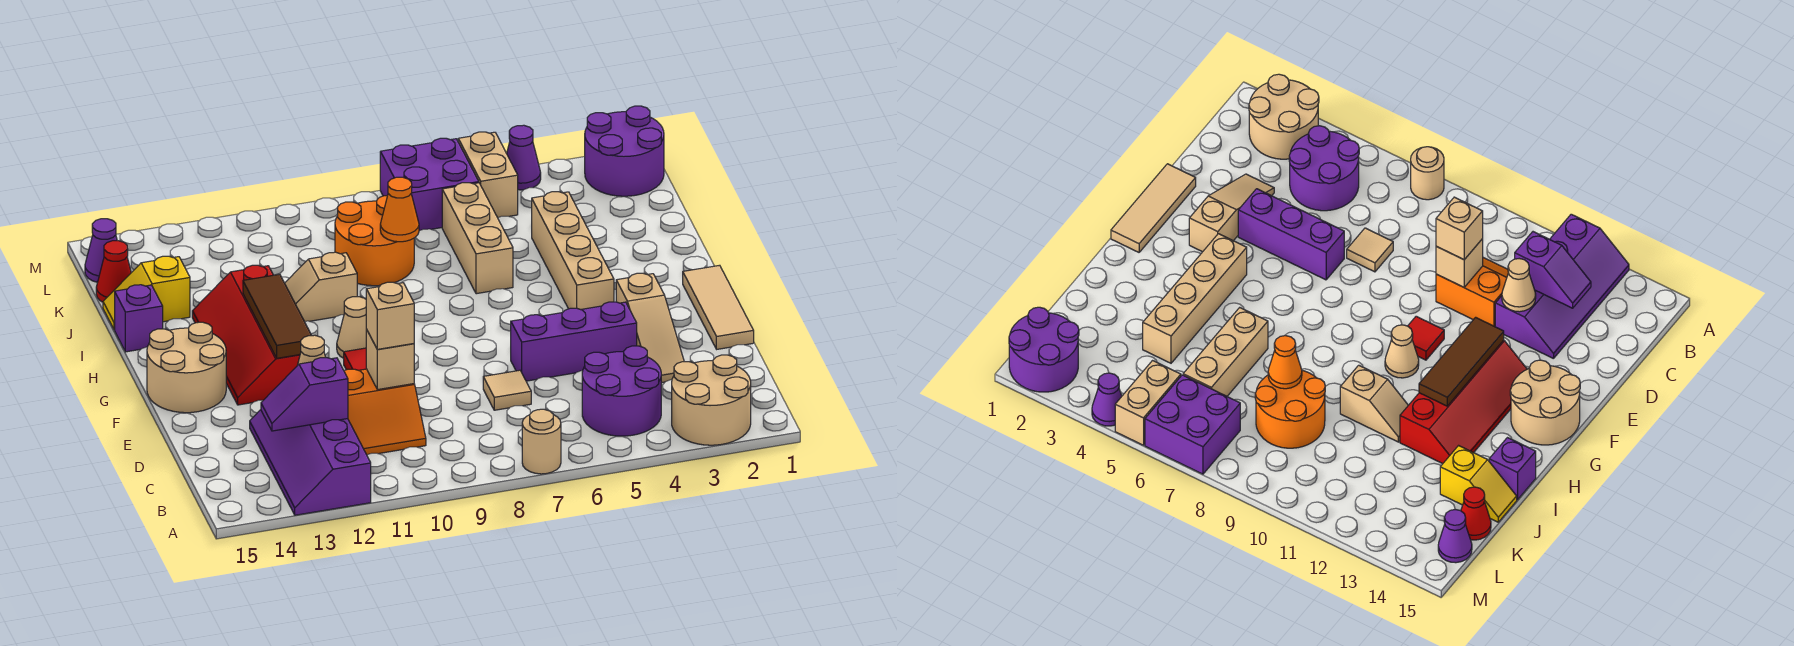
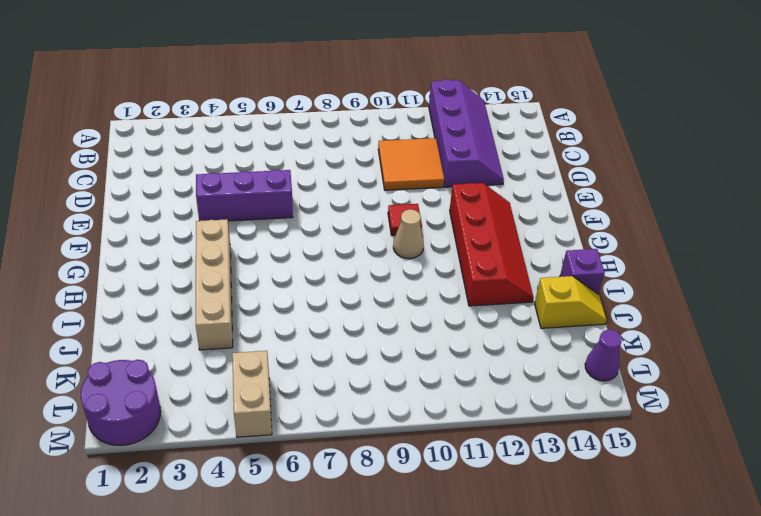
orange tile C10:D11 level 1 -> orange slope C10:D11 level 1 top D
none -> tan round brick A2:B3 level 1
none -> tan round brick A7 level 1
none -> purple round brick B4:C5 level 1
none -> tan slope D3:F3 level 1 top F

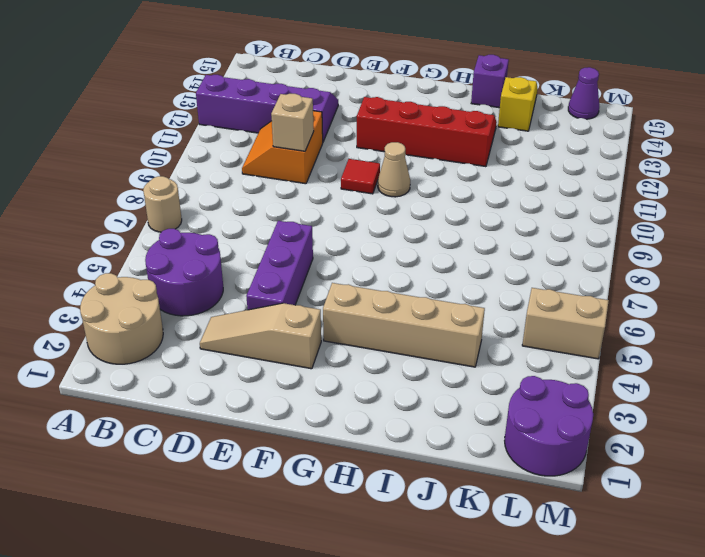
none -> tan tile D7 level 1
none -> tan tile E1:G1 level 1
none -> tan round brick F14:G15 level 1
none -> tan brick I6:K6 level 1

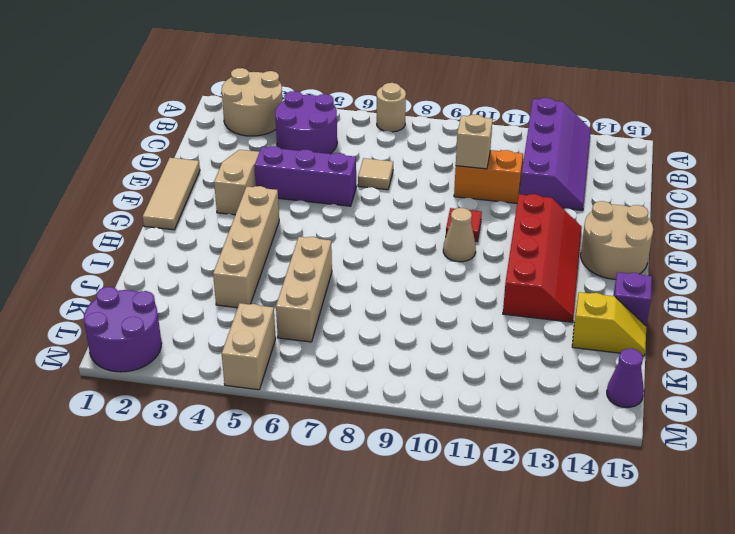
none -> tan slope I10:I11 level 1 top 10
none -> orange round brick J8:K9 level 1
none -> red cone K15 level 1
none -> purple brick L6:M7 level 1

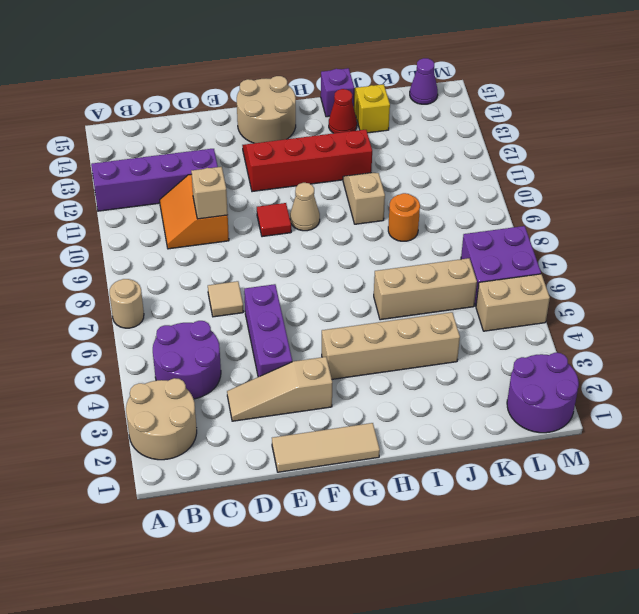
red cone I14 level 1 -> red cone K15 level 1
orange round brick J9 level 1 -> orange round brick J8:K9 level 1
none -> purple cone M4 level 1
none -> purple slope C12:C13 level 2 top 12
none -> tan cone D12 level 2
none -> brown tile F12:H12 level 2

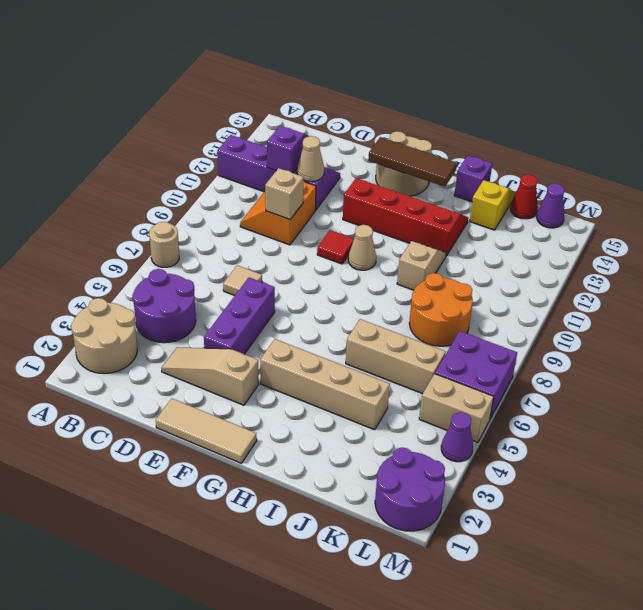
brown tile F14:H14 level 2 -> brown tile F12:H12 level 2
none -> orange cone J8 level 2
none -> tan brick D10 level 3

